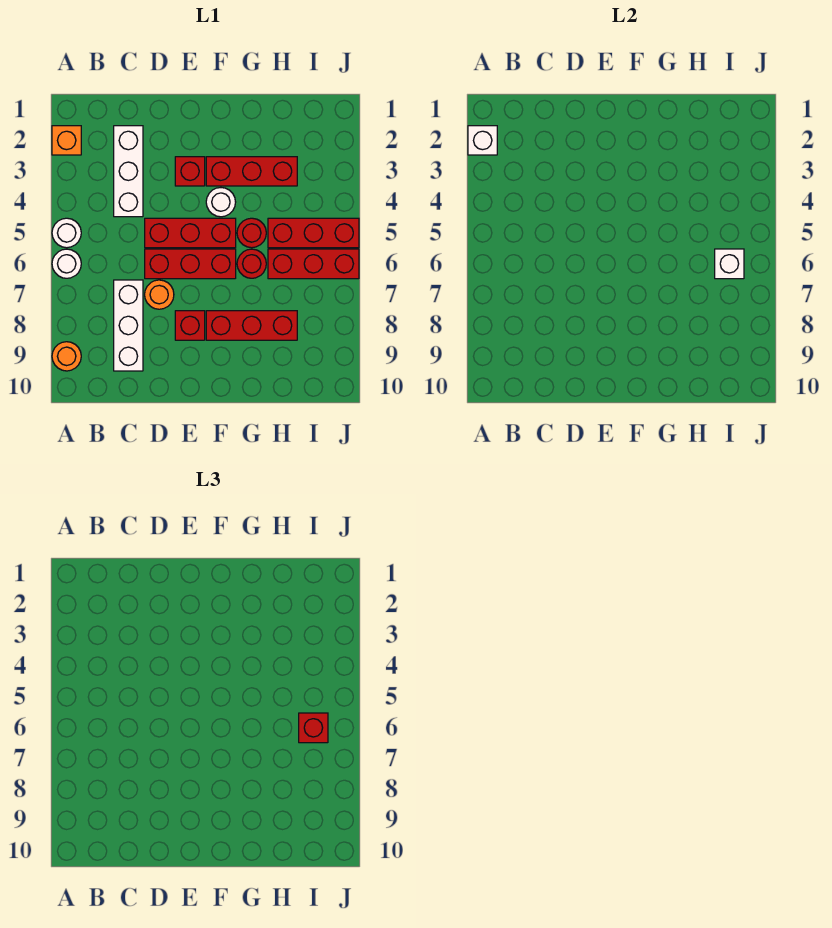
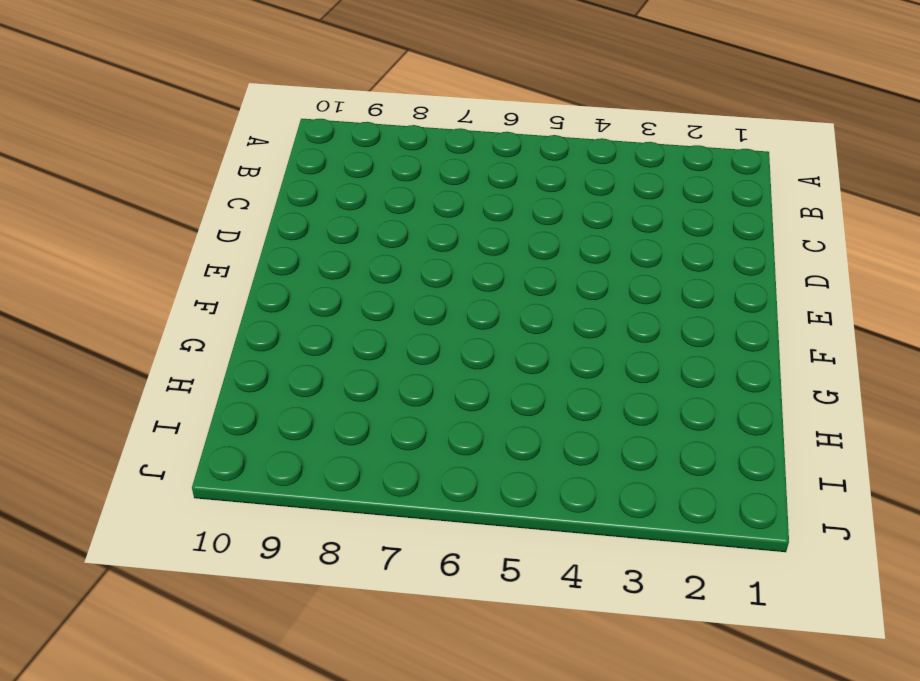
none -> orange brick A2 level 1
none -> white round brick A5 level 1
none -> white round brick A6 level 1

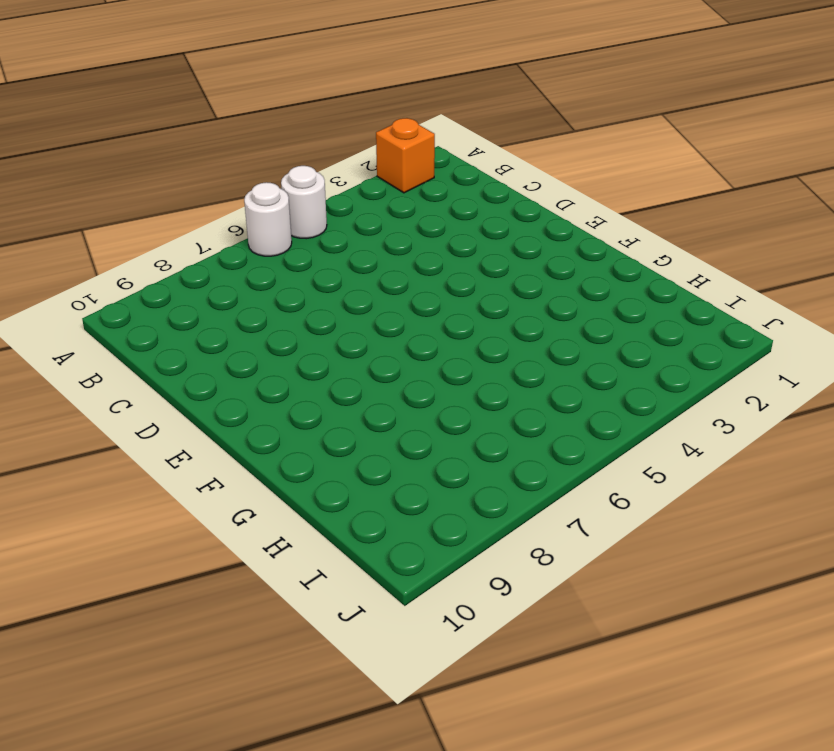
none -> orange round brick A9 level 1
none -> white brick C2:C4 level 1
none -> white brick C7:C9 level 1

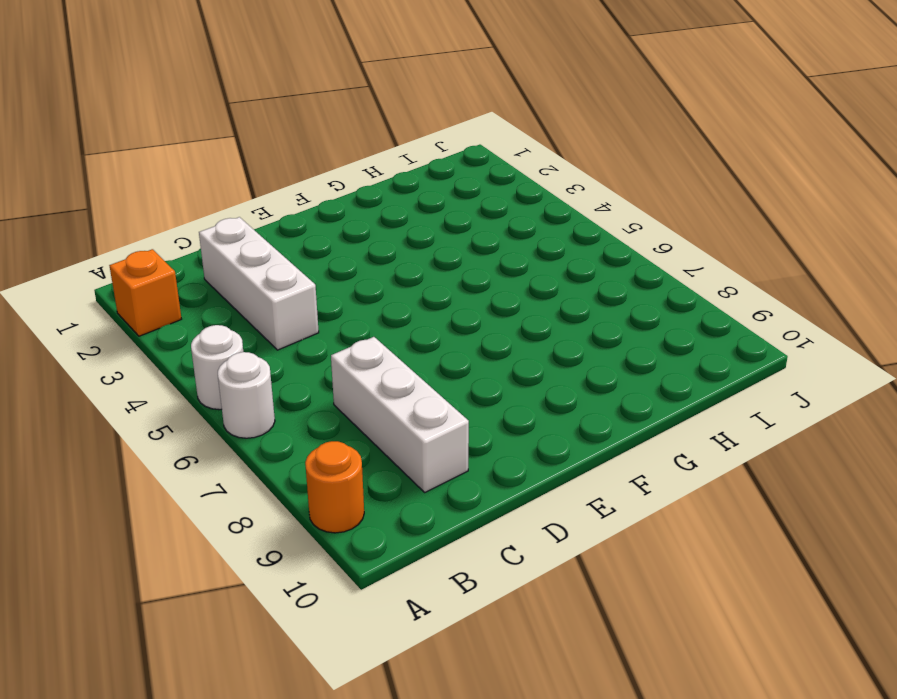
none -> red brick D5:F5 level 1
none -> red brick D6:F6 level 1
none -> orange round brick D7 level 1

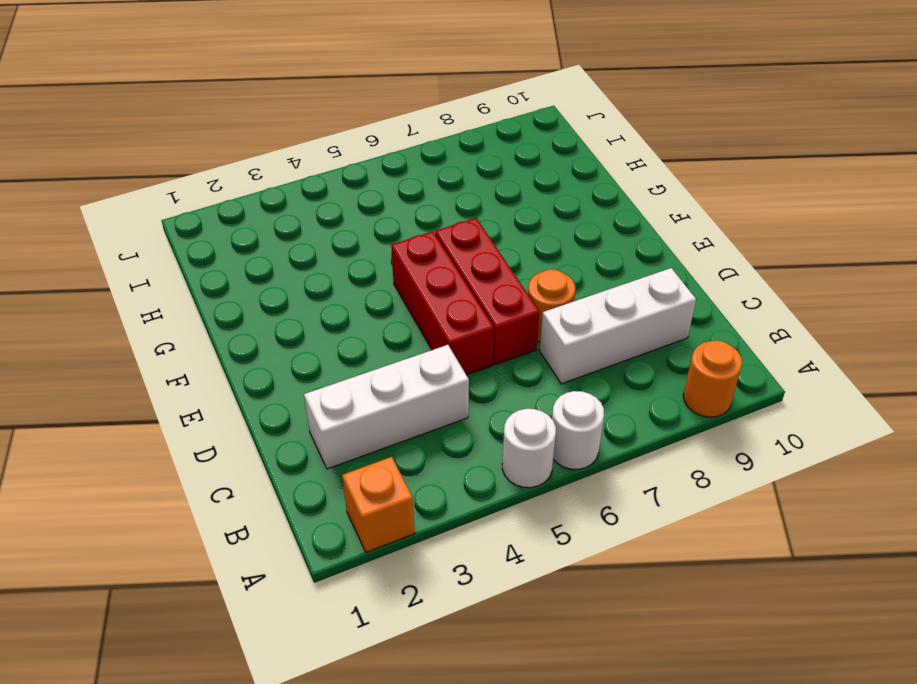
none -> red brick E3 level 1
none -> red brick E8 level 1
none -> red brick F3:H3 level 1

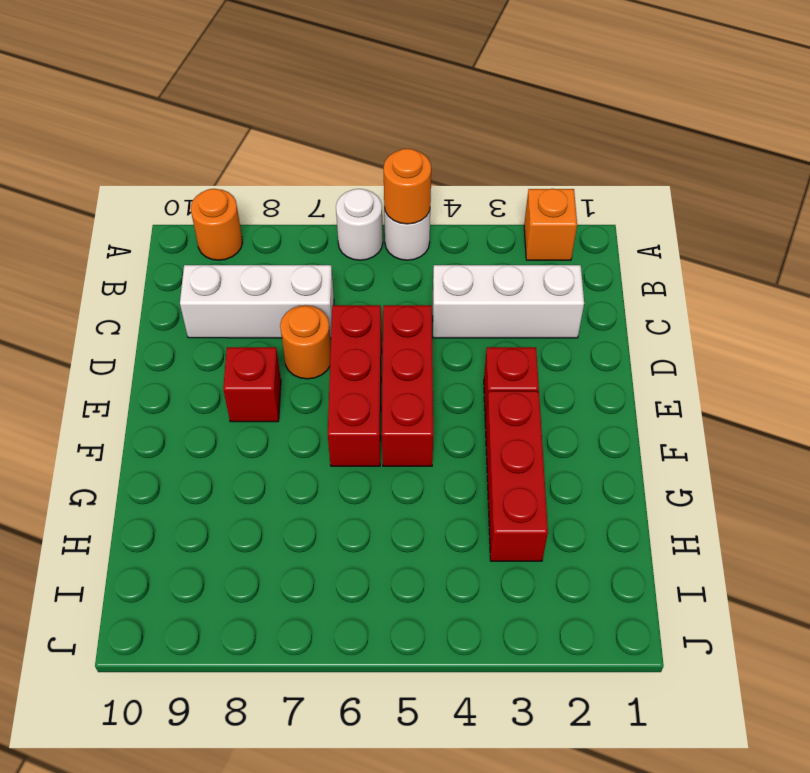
orange round brick A5 level 2 -> none
none -> white round brick F4 level 1
none -> red brick F8:H8 level 1
none -> red round brick G5 level 1

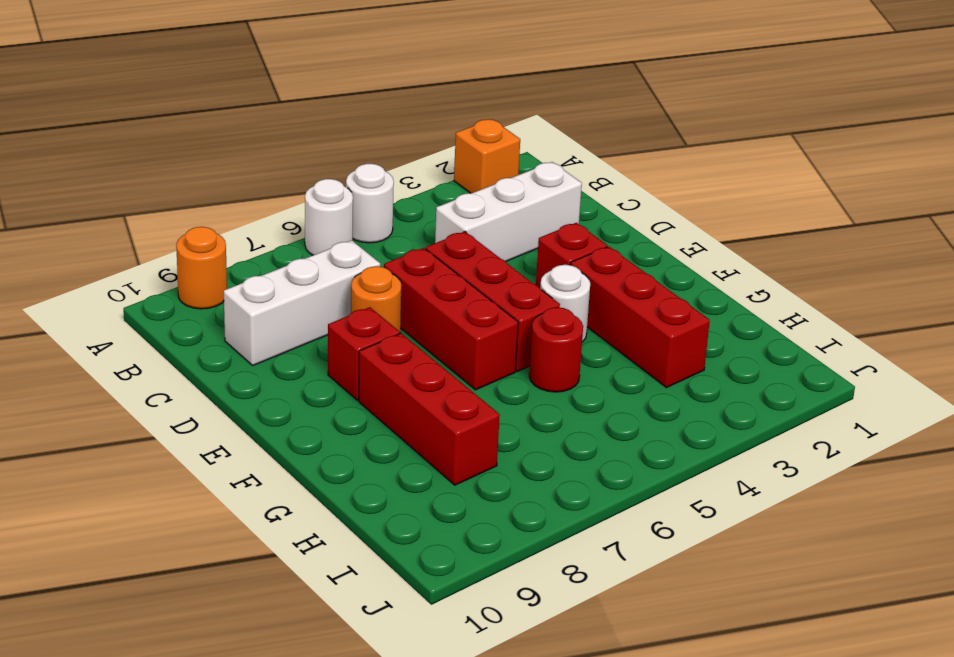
none -> red round brick G6 level 1
none -> red brick H5:J5 level 1
none -> red brick H6:J6 level 1

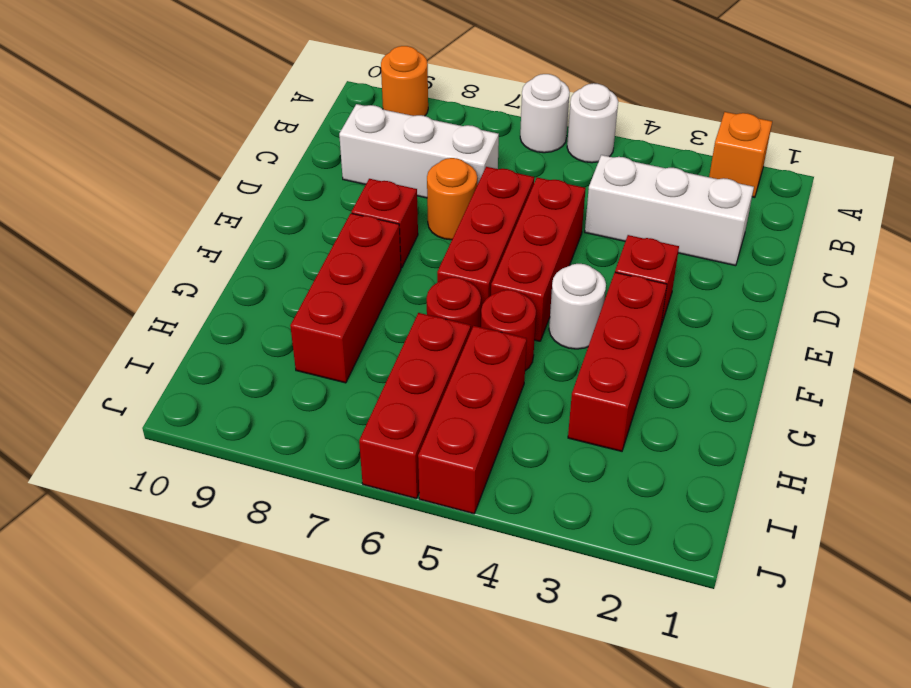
none -> white brick A2 level 2
none -> white brick I6 level 2
none -> red brick I6 level 3

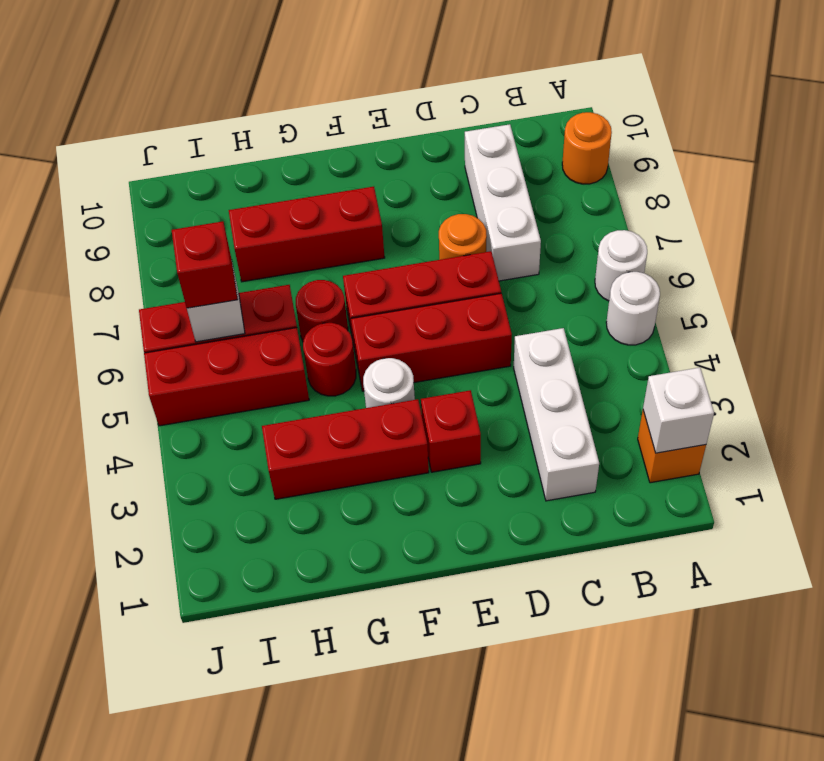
none -> red brick E8 level 1

